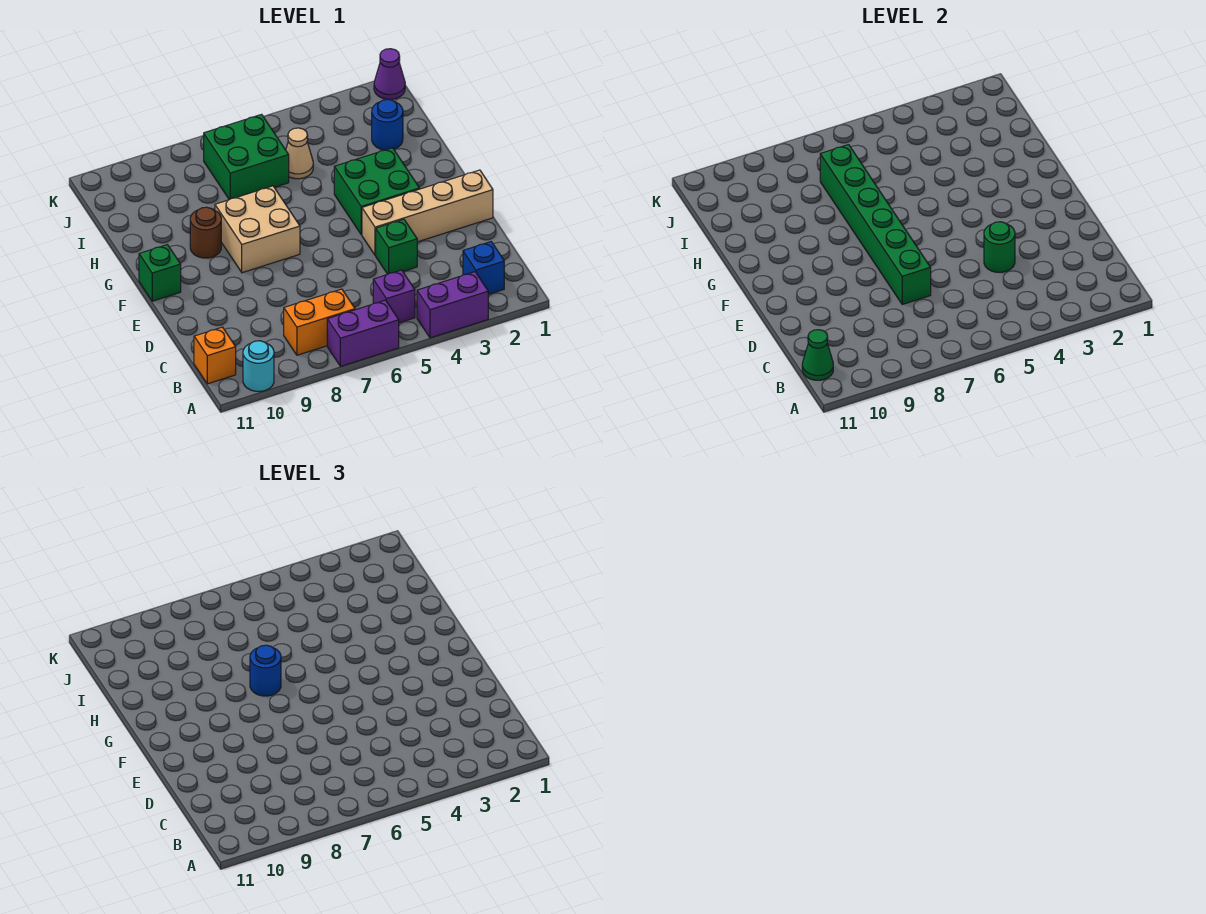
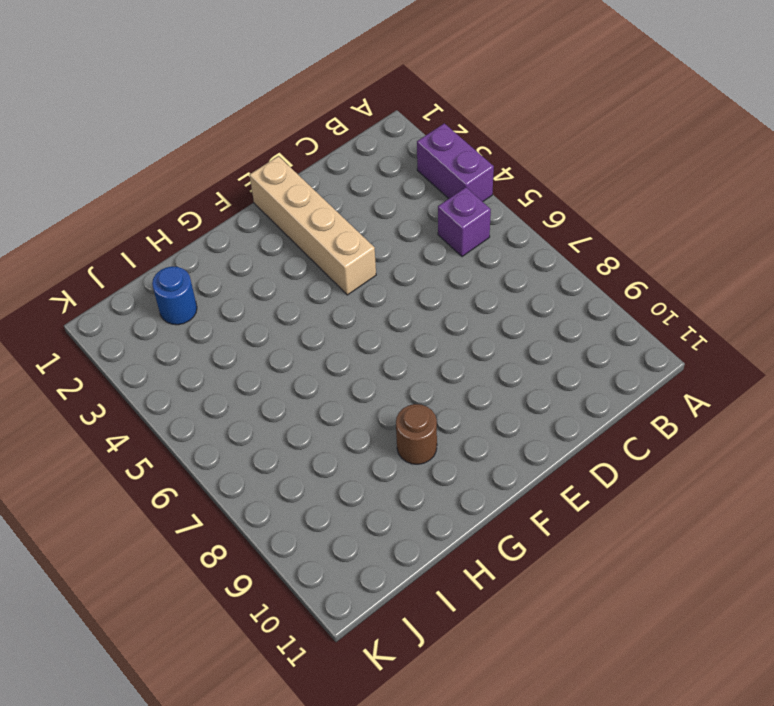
none -> purple brick A6:A7 level 1
none -> cyan round brick A10 level 1
none -> blue brick B2 level 1

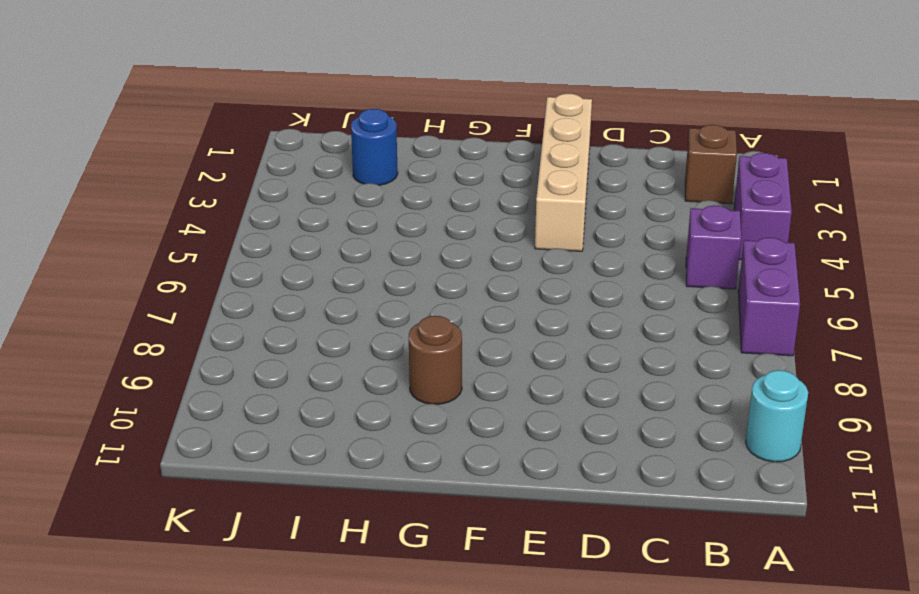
brown brick B2 level 1 -> blue brick B2 level 1
none -> orange brick B7:B8 level 1
none -> orange brick B11 level 1
none -> green brick D4 level 1

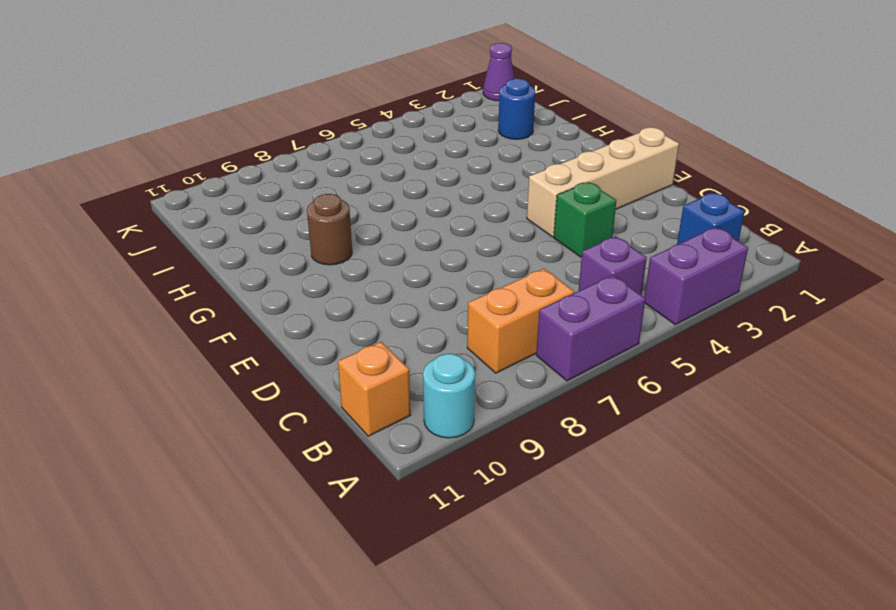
none -> green brick F3:G4 level 1
none -> tan brick F7:G8 level 1
none -> green brick F11 level 1

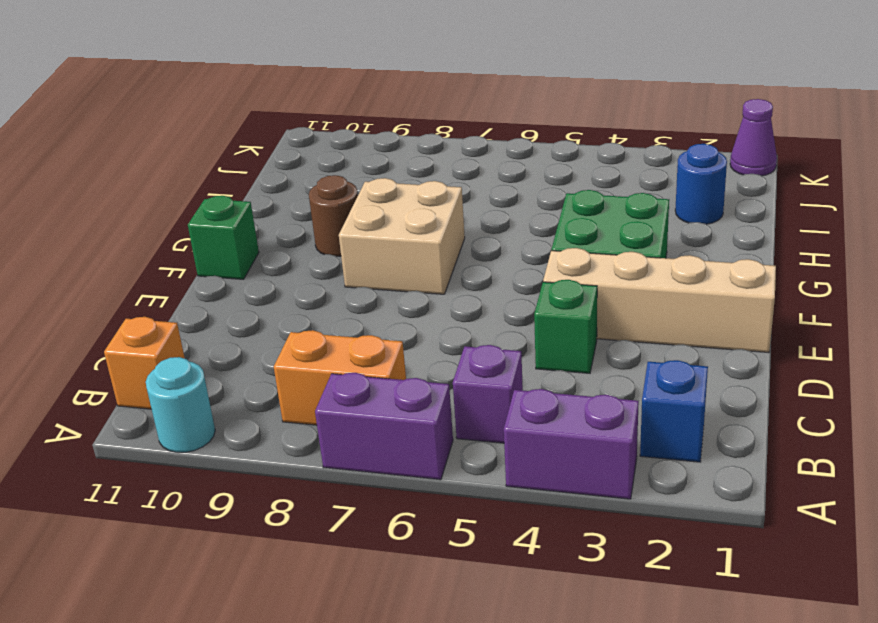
none -> tan cone I5 level 1
none -> green brick I6:J7 level 1
none -> green cone B11 level 2

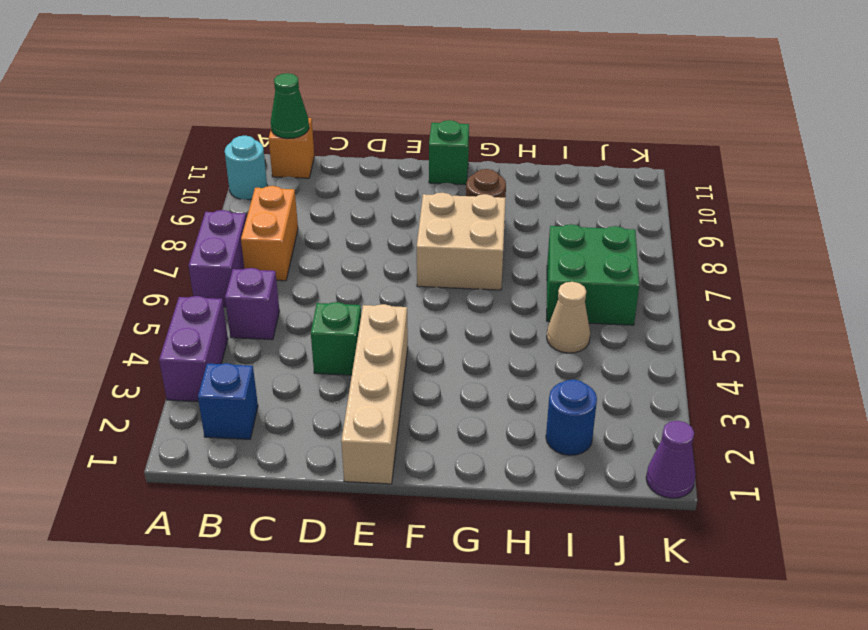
none -> green brick F3:G4 level 1
none -> green round brick D4 level 2
none -> green brick D7:I7 level 2

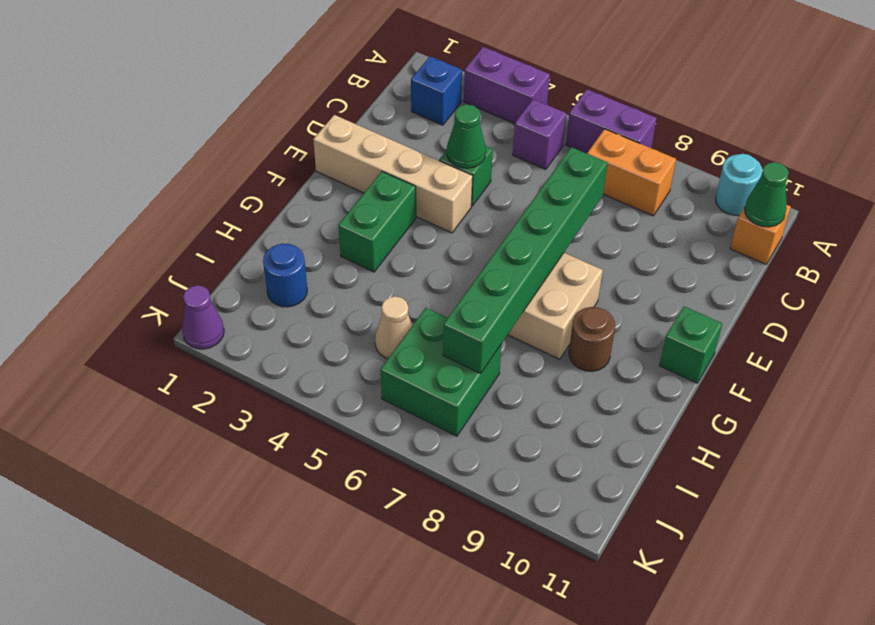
green cone D4 level 2 -> green round brick D4 level 2
green brick F3:G3 level 1 -> green brick F3:G4 level 1
none -> blue round brick G7 level 3

